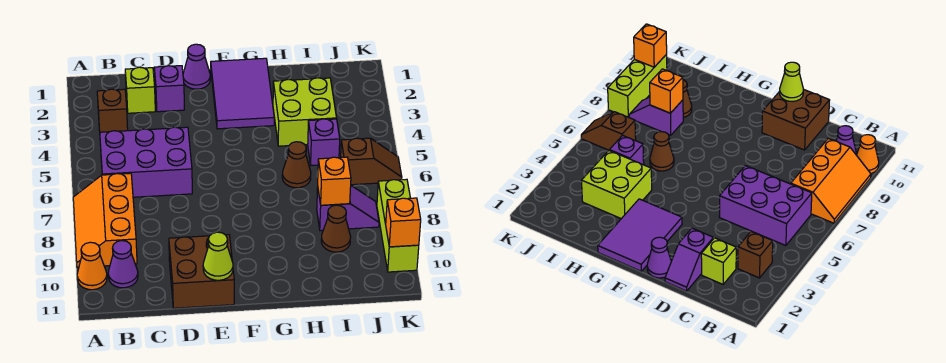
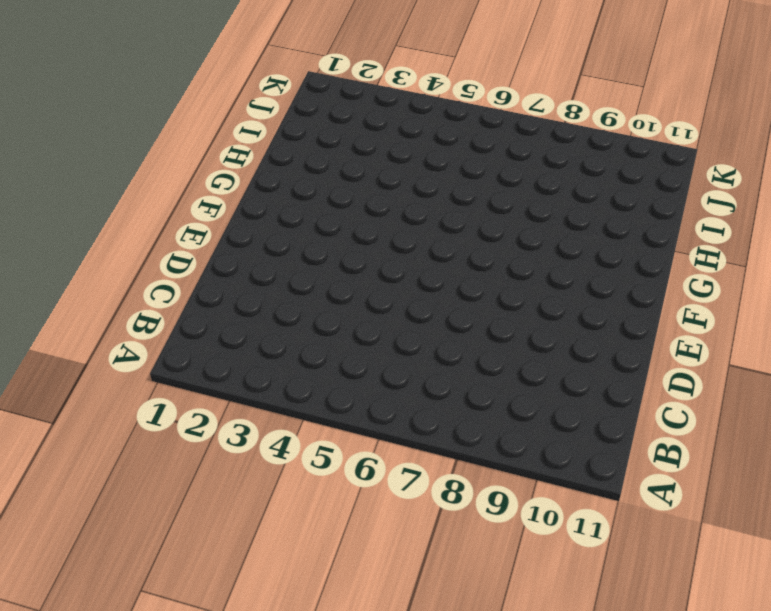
none -> orange slope A7:B9 level 1 top B
none -> orange cone A10 level 1
none -> brown brick B3 level 1

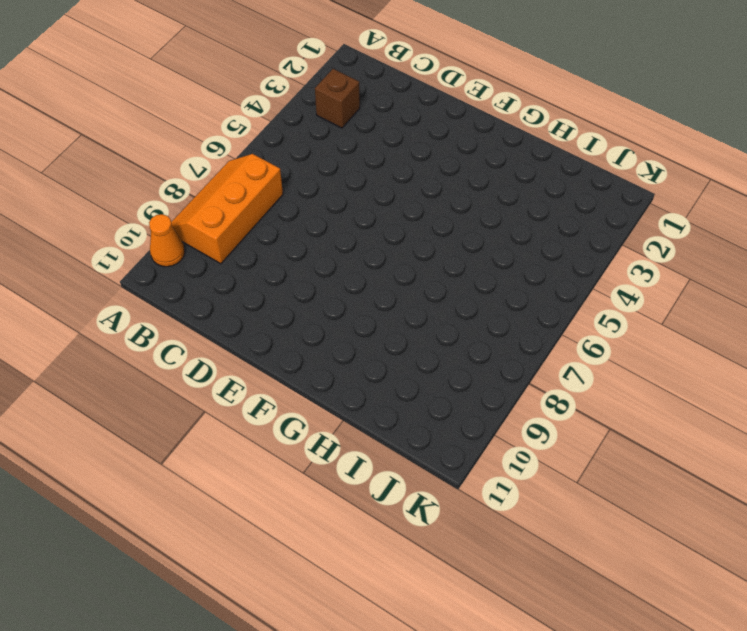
none -> purple brick B5:D6 level 1
none -> purple cone B10 level 1
none -> lime brick C2 level 1

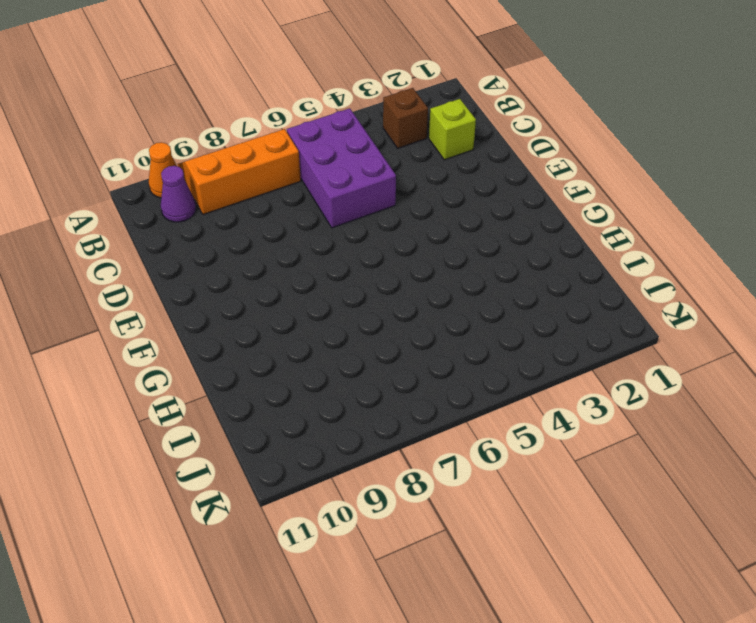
none -> purple slope D1:D2 level 1 top 2
none -> brown brick D10:E11 level 1
none -> purple cone E1 level 1

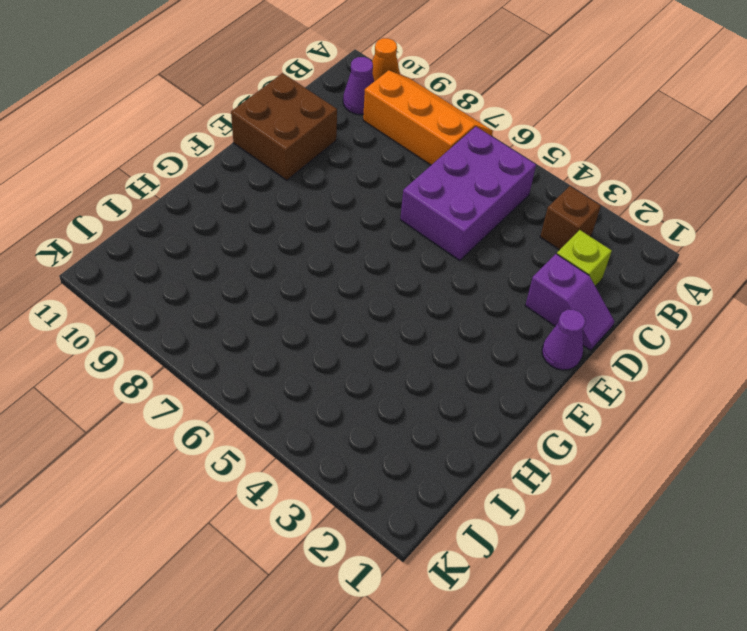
none -> purple tile F1:G3 level 1
none -> lime brick H3:I4 level 1
none -> brown cone H6 level 1

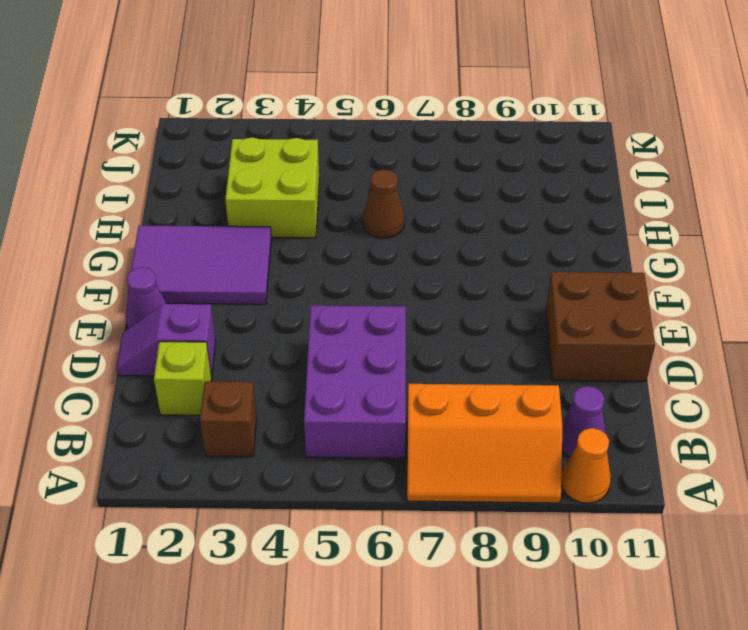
none -> purple brick I5 level 1
none -> purple slope I8:J8 level 1 top I
none -> brown cone I9 level 1

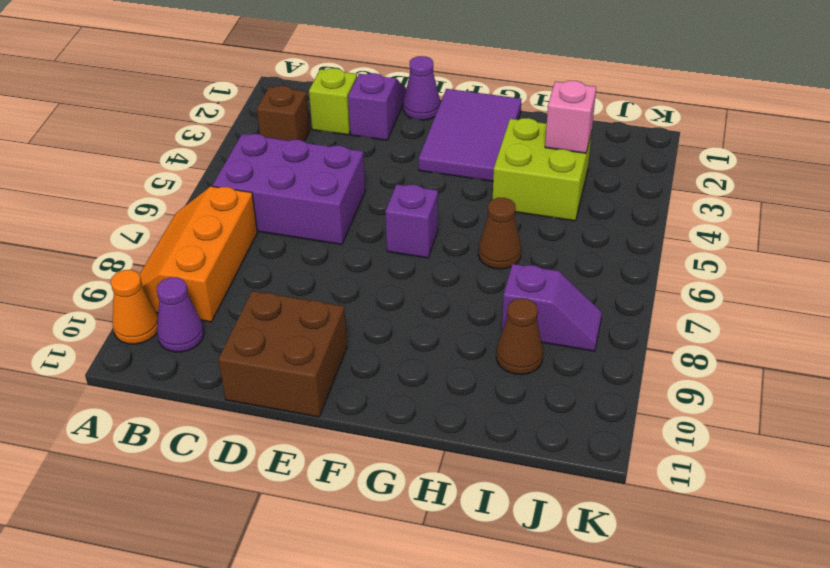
purple brick F6 level 1 -> purple brick I5 level 1
pink brick I3 level 2 -> none
none -> brown slope J6:K6 level 1 top J
none -> lime brick K8:K10 level 1
none -> lime cone E11 level 2

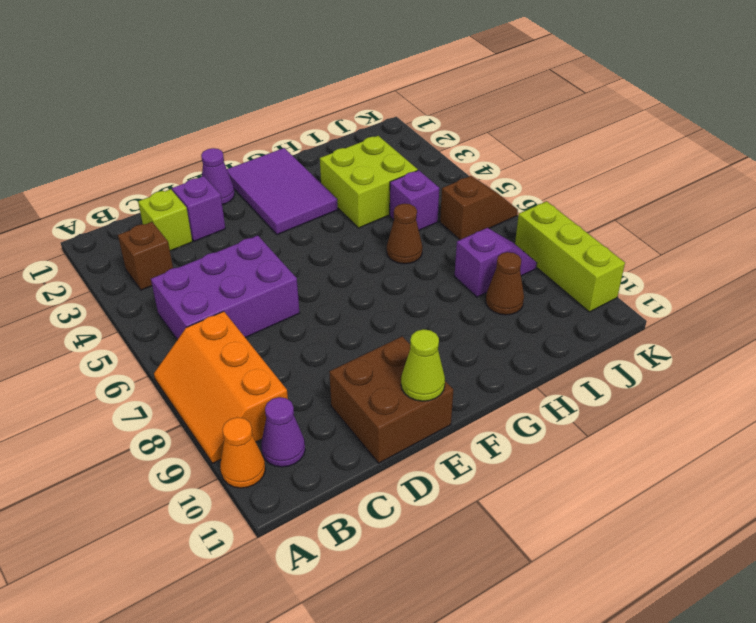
none -> orange brick I8 level 2
none -> orange brick K10 level 2

